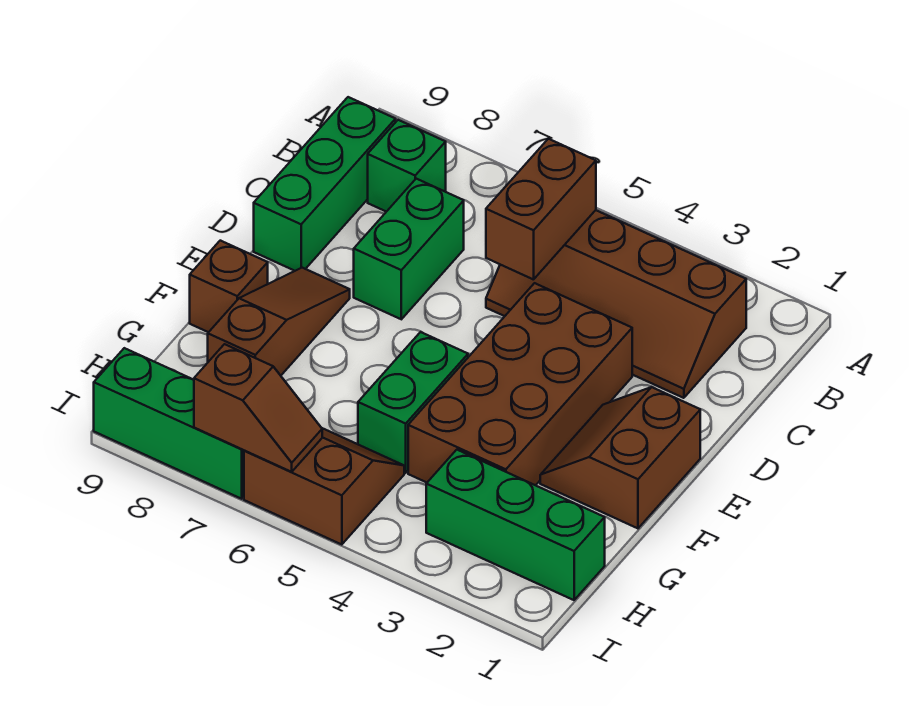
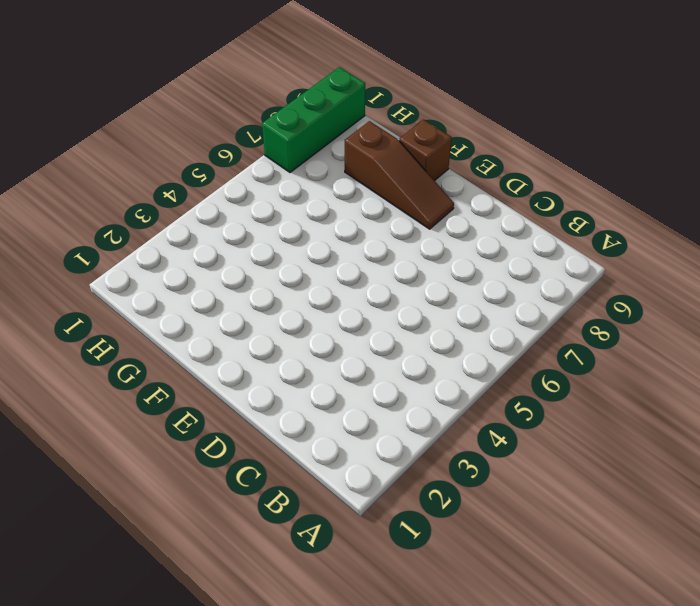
none -> brown slope B2:C5 level 1 top B
none -> green brick B8 level 1
none -> green brick B9:D9 level 1

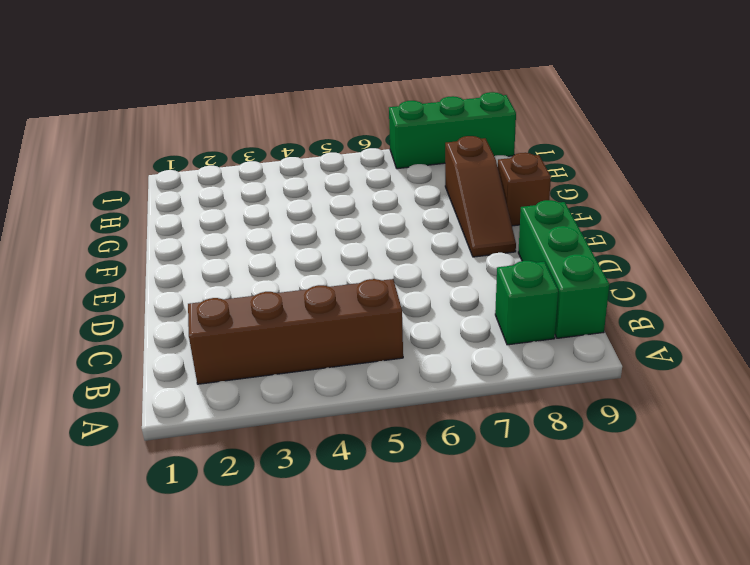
none -> green brick C7:D7 level 1
none -> brown brick D3:G4 level 1
none -> brown slope E1:F2 level 1 top 1

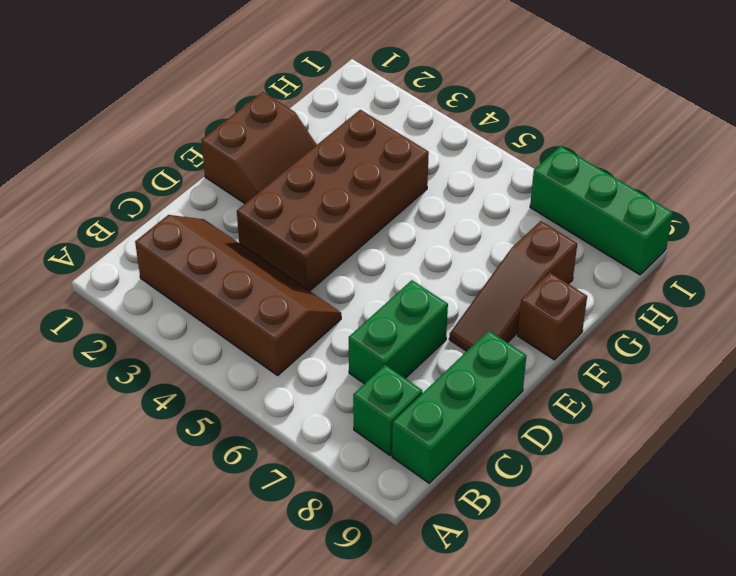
none -> green brick F5:G5 level 1
none -> green brick H1:H3 level 1
none -> brown slope H5:I6 level 1 top I

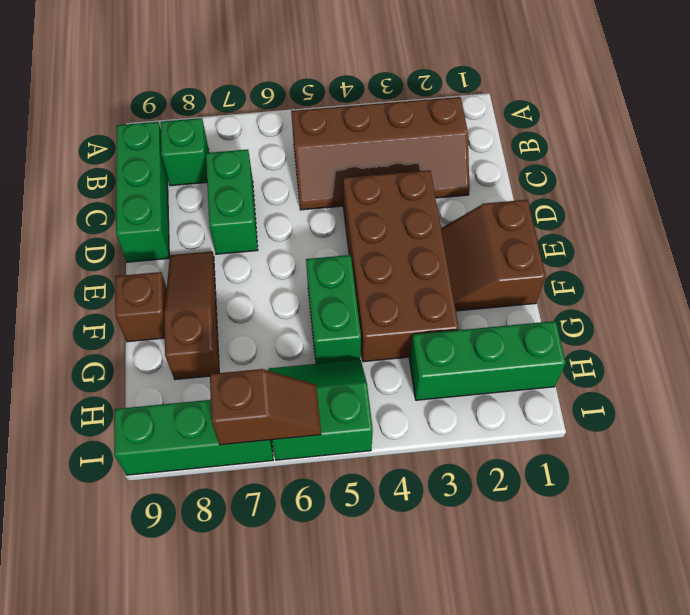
green slope H5:I6 level 1 top I -> brown slope H5:I6 level 1 top I
none -> brown brick B5:C5 level 2

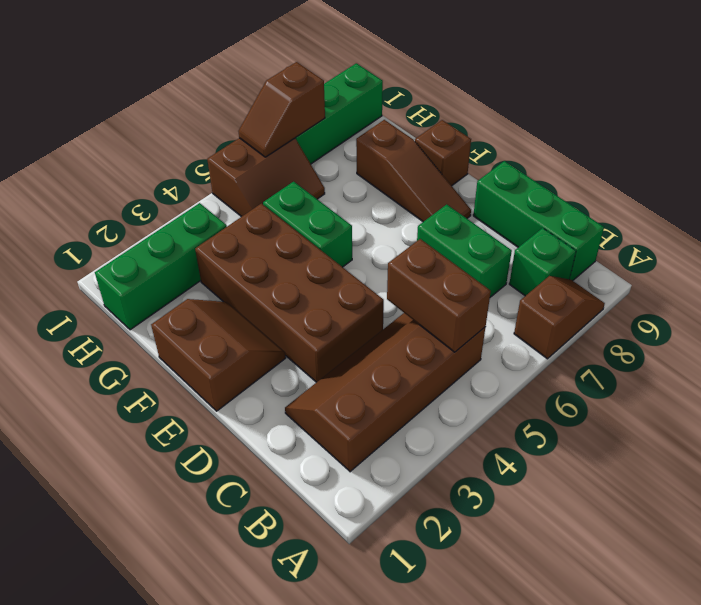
brown slope A7:A8 level 1 top 7 -> none

